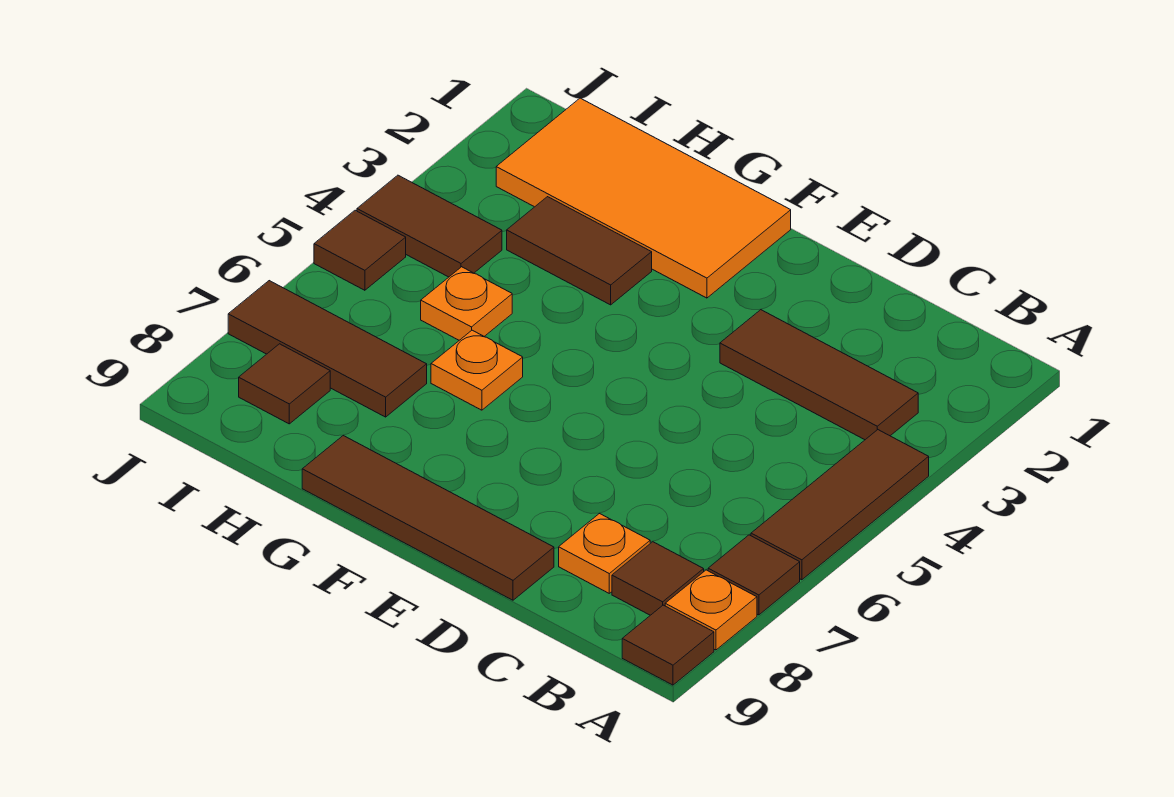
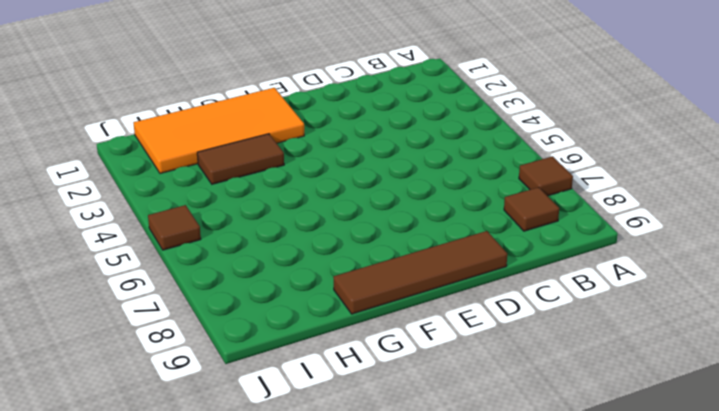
none -> brown tile A4:A6 level 1
none -> orange plate A8 level 1
none -> brown tile A9 level 1

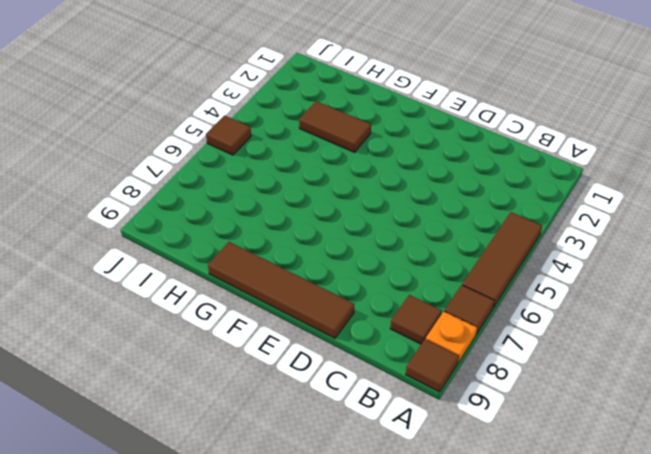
none -> brown tile B3:D3 level 1
none -> orange plate C8 level 1
none -> orange tile F1:I2 level 1

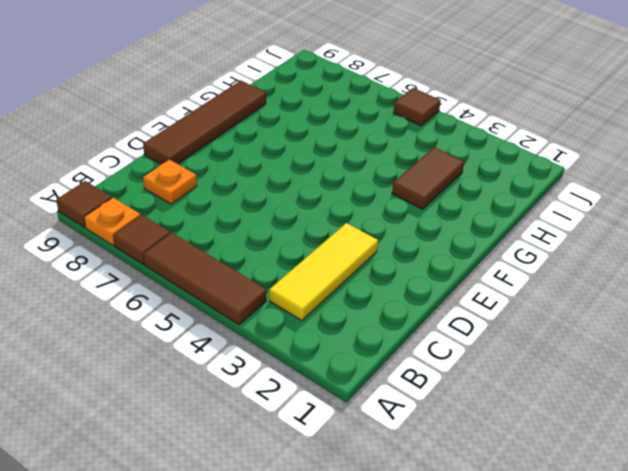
yellow tile B3:D3 level 1 -> brown tile B3:D3 level 1
none -> brown tile B8 level 1
none -> orange tile F1:I2 level 1
none -> orange plate G6 level 1

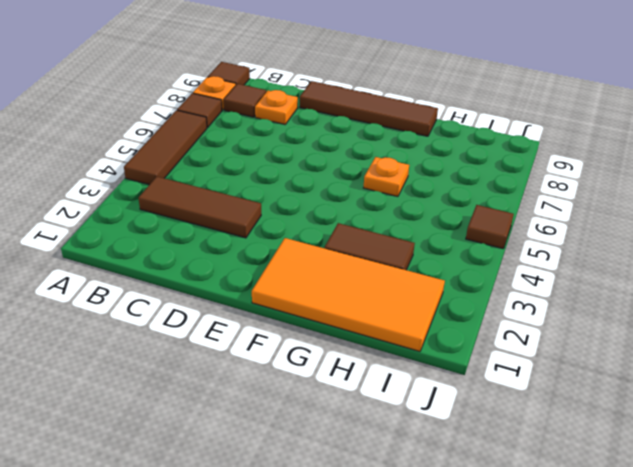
none -> orange plate H5 level 1
none -> brown tile H7:J7 level 1
none -> brown tile I4:J4 level 1

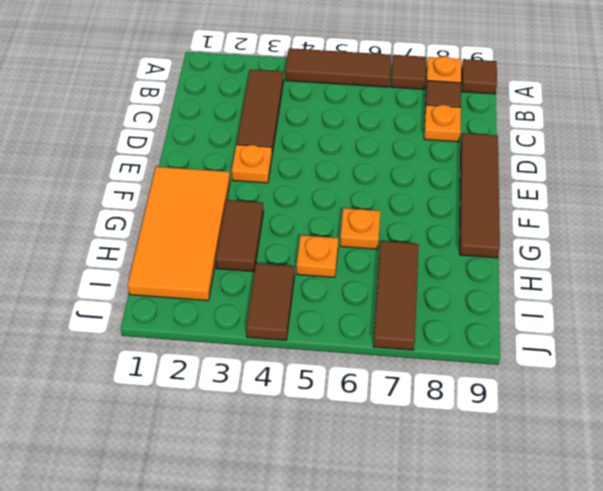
orange plate E3 level 1 -> none
none -> brown tile I8 level 1
none -> brown tile J5 level 1

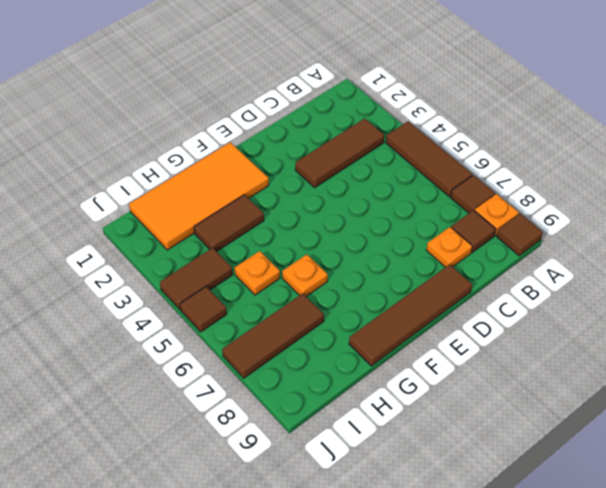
none -> brown tile I8 level 1

